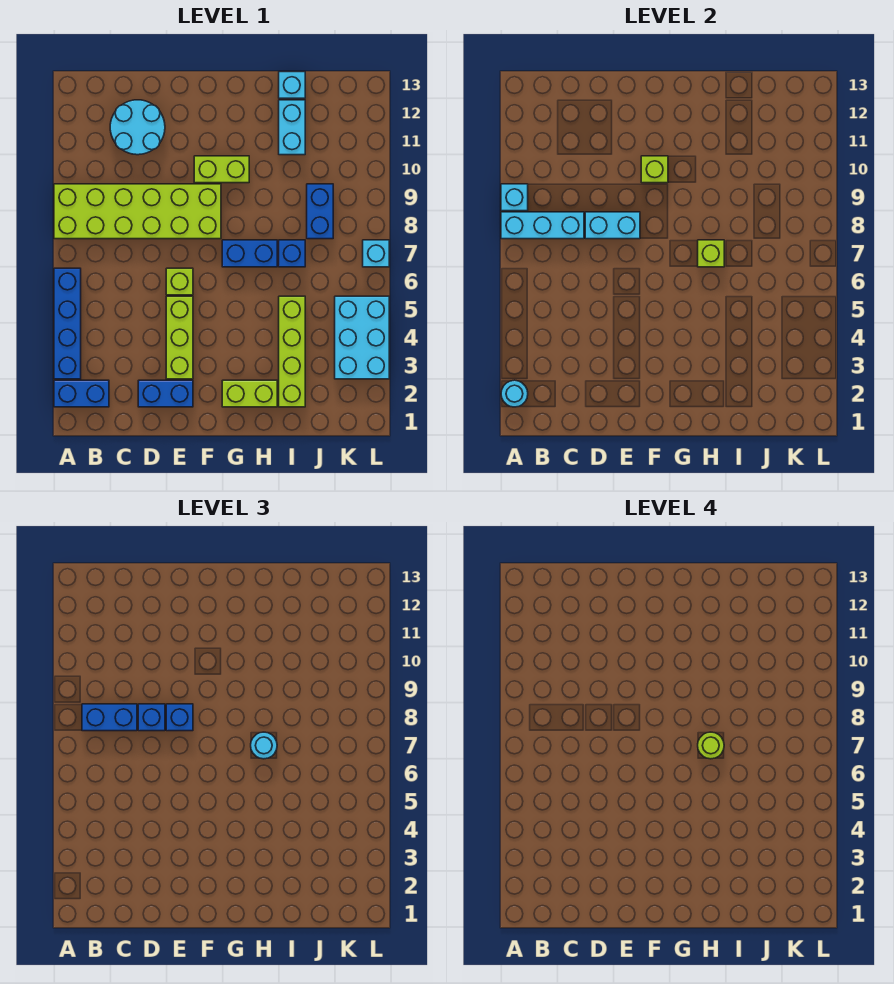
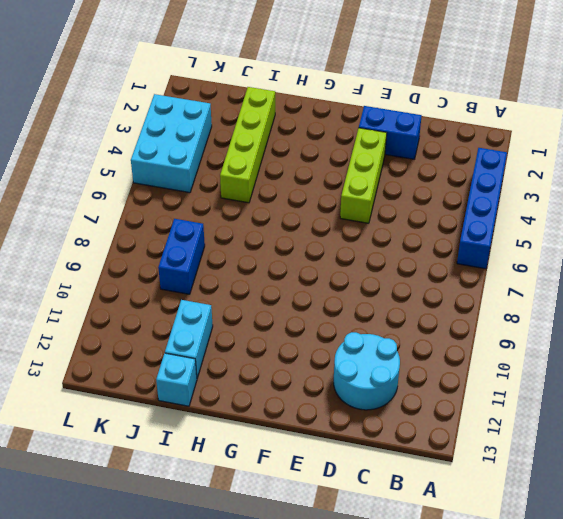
none -> blue brick A2:B2 level 1
none -> lime brick A8:F9 level 1
none -> lime brick E6 level 1

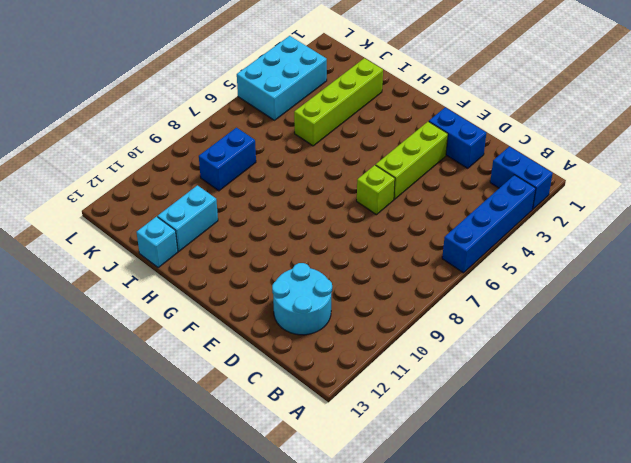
none -> lime brick A8:F9 level 1
none -> lime brick F10:G10 level 1
none -> lime brick G2:H2 level 1

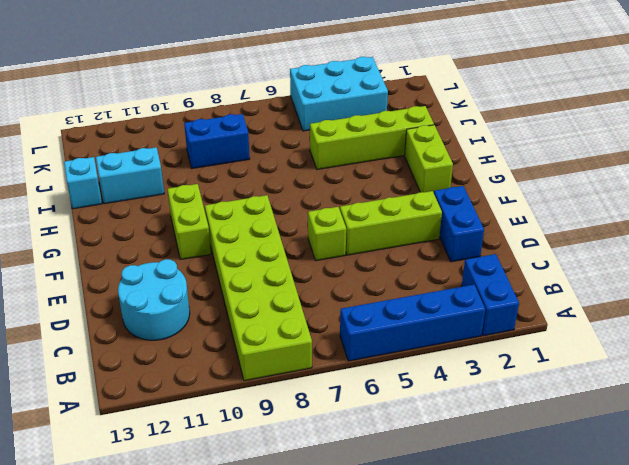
none -> blue brick G7:H7 level 1
none -> blue brick I7 level 1
none -> cyan brick L7 level 1

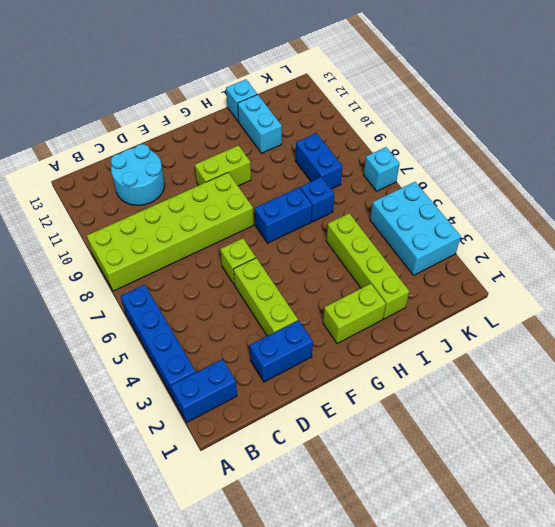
none -> cyan round brick A2 level 2
none -> cyan brick A8:C8 level 2
none -> cyan brick A9 level 2

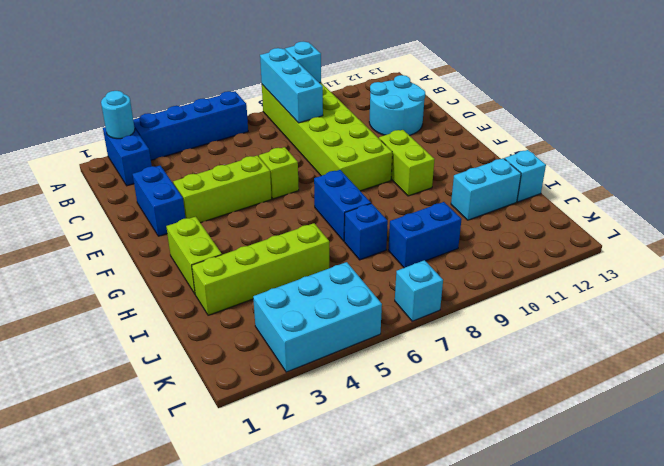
none -> cyan brick D8:E8 level 2
none -> lime brick F10 level 2
none -> lime brick H7 level 2

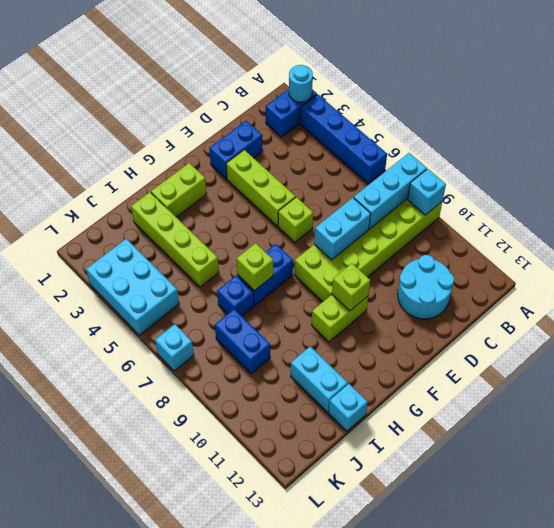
none -> blue brick B8:C8 level 3
none -> blue brick D8 level 3
none -> blue brick E8 level 3

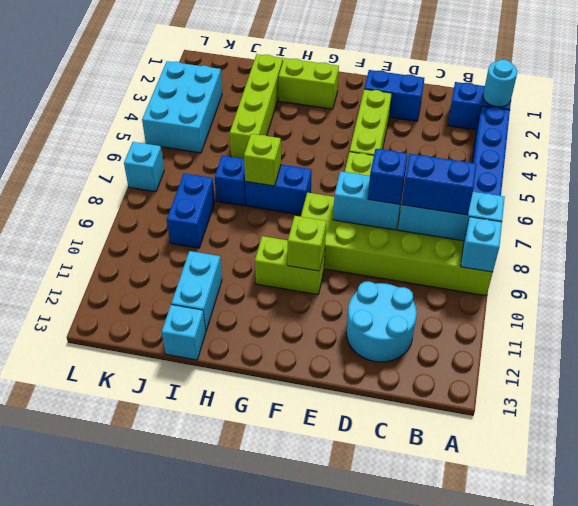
none -> blue brick E8 level 3
none -> cyan round brick H7 level 3
none -> lime round brick H7 level 4

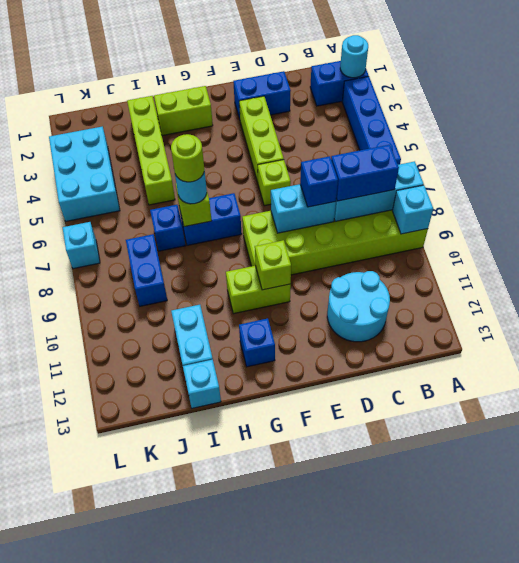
blue brick G12 level 1 -> blue brick E8 level 3

